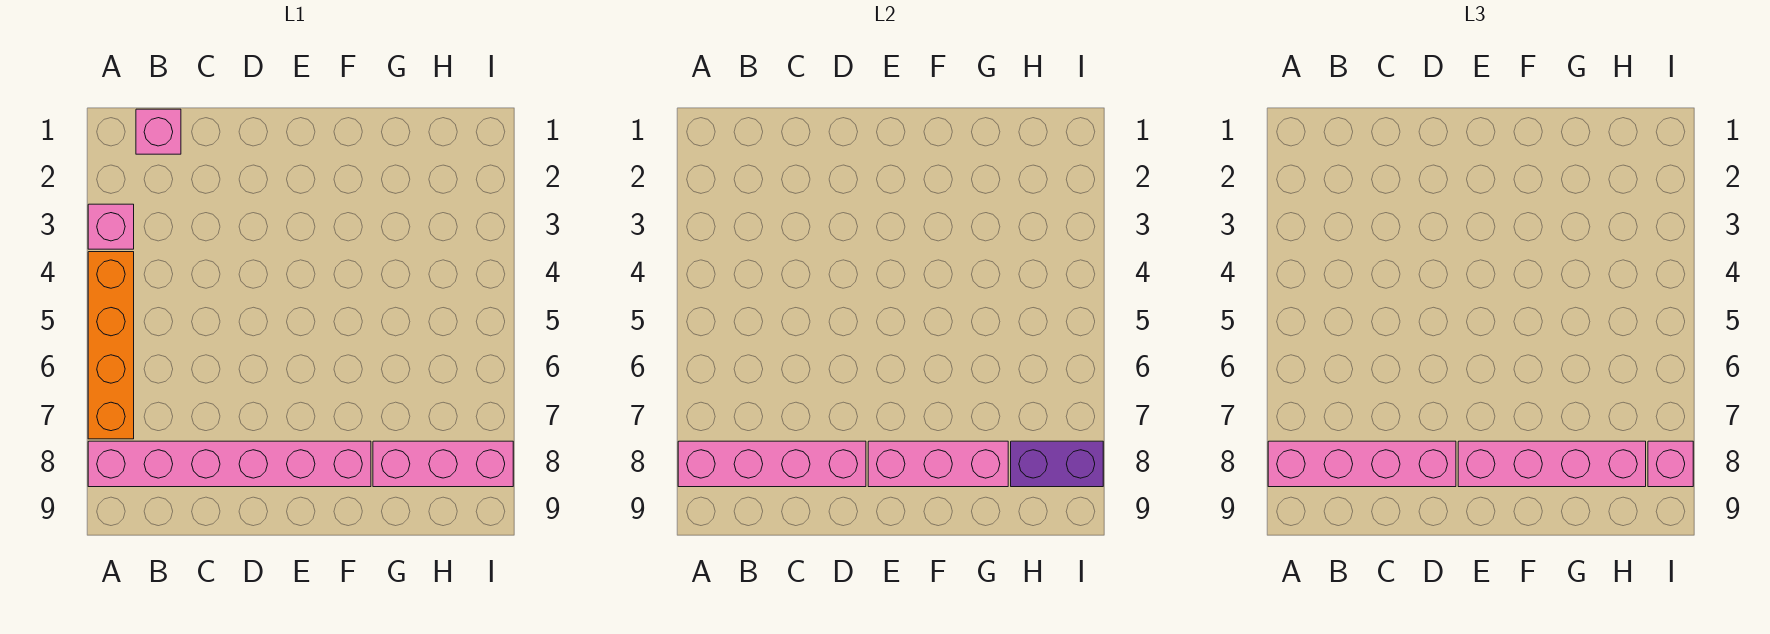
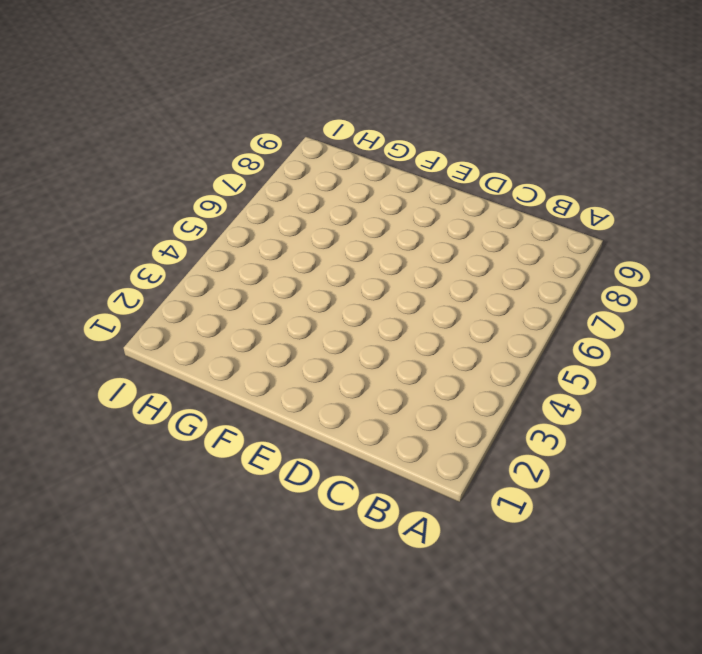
none -> pink brick A3 level 1
none -> orange brick A4:A7 level 1

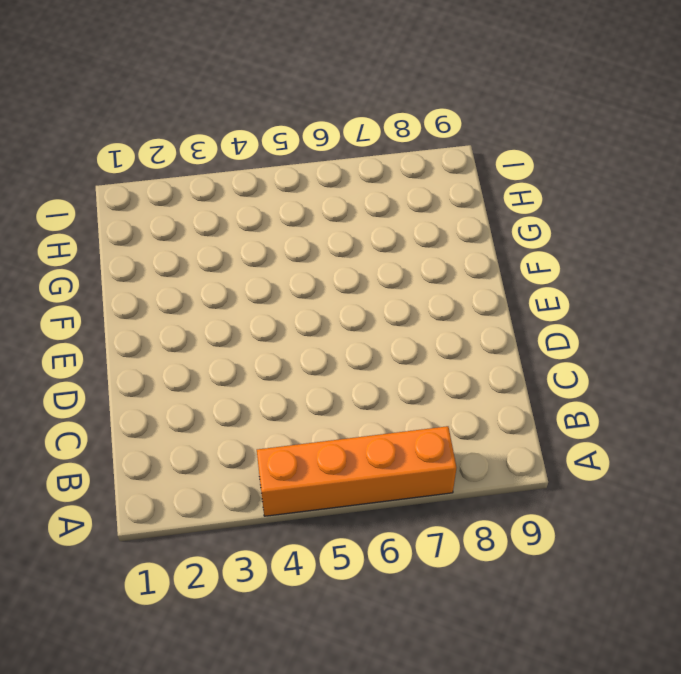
none -> pink brick A3 level 1
none -> pink brick A8:F8 level 1

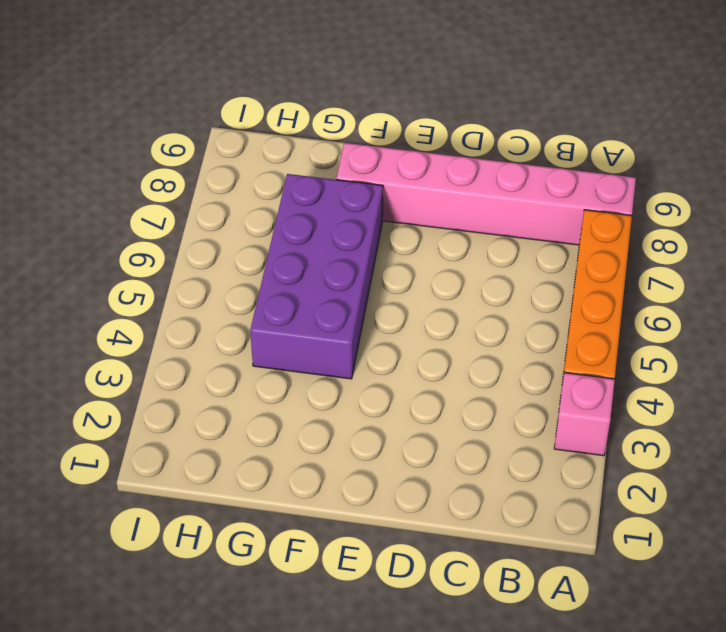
purple brick F4:G7 level 1 -> none
none -> pink brick B1 level 1
none -> pink brick G8:I8 level 1

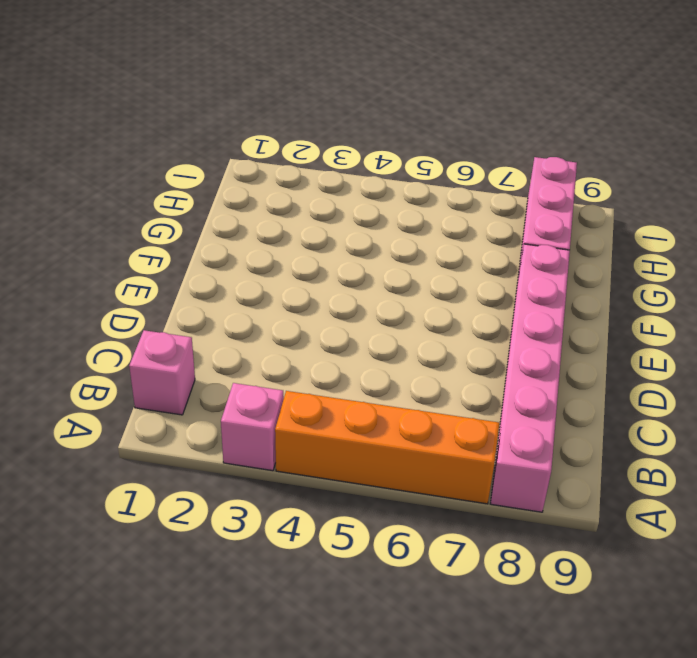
none -> pink brick A8:D8 level 2
none -> pink brick E8:G8 level 2

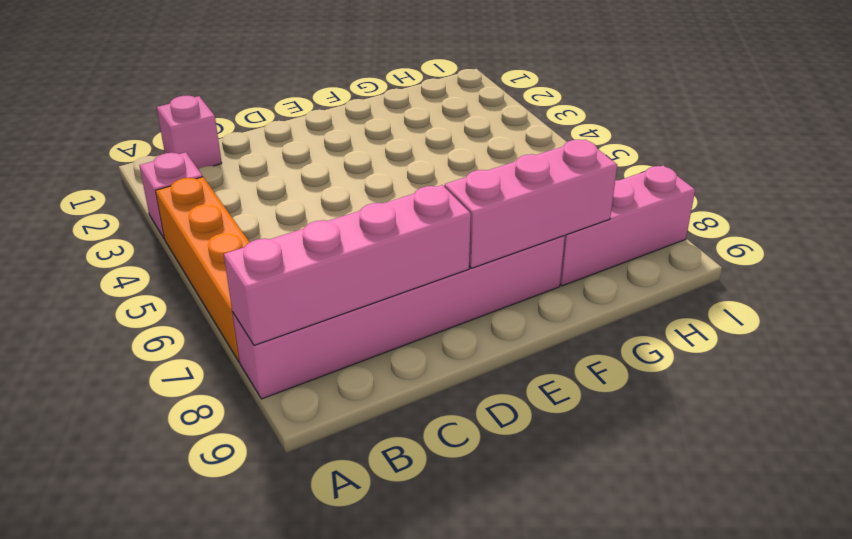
none -> purple brick H8:I8 level 2
none -> pink brick A8:D8 level 3

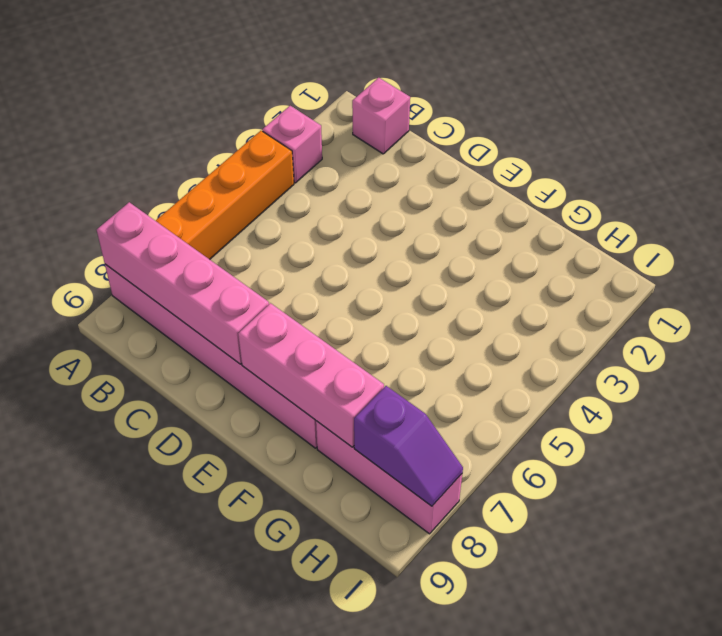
purple slope H8:I8 level 2 top H -> purple brick H8:I8 level 2
none -> pink brick A8:D8 level 3
none -> pink brick E8:H8 level 3

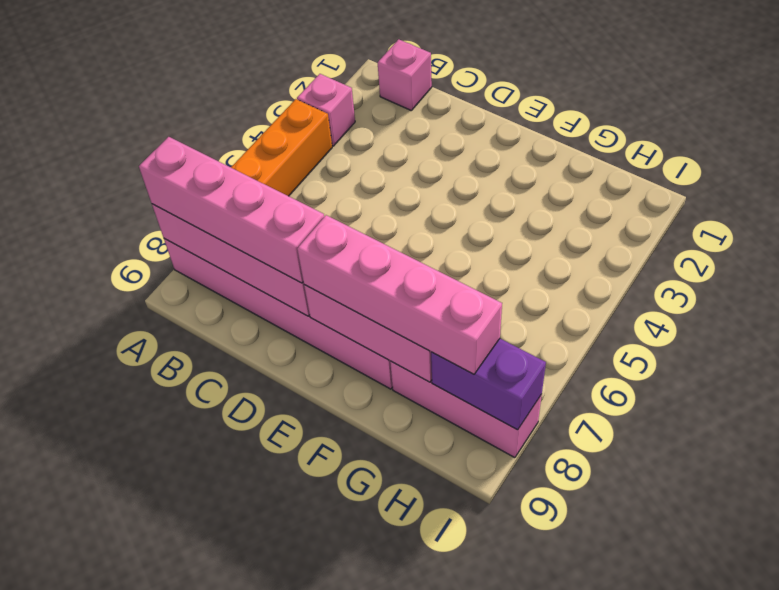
none -> pink brick I8 level 3

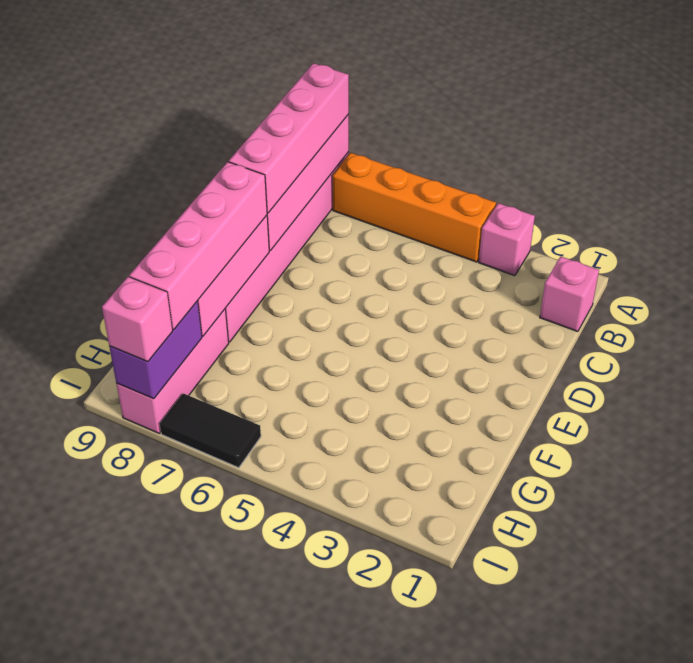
black tile I6:I7 level 1 -> none

